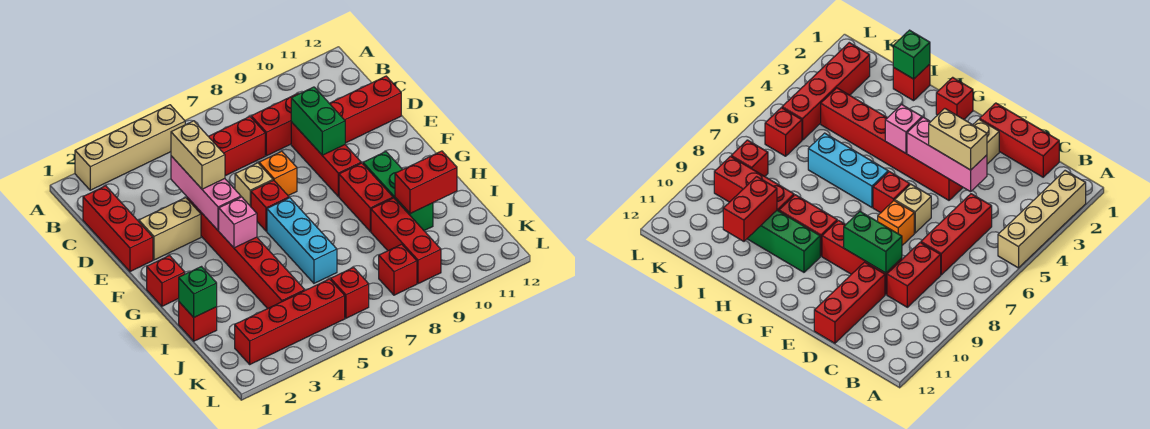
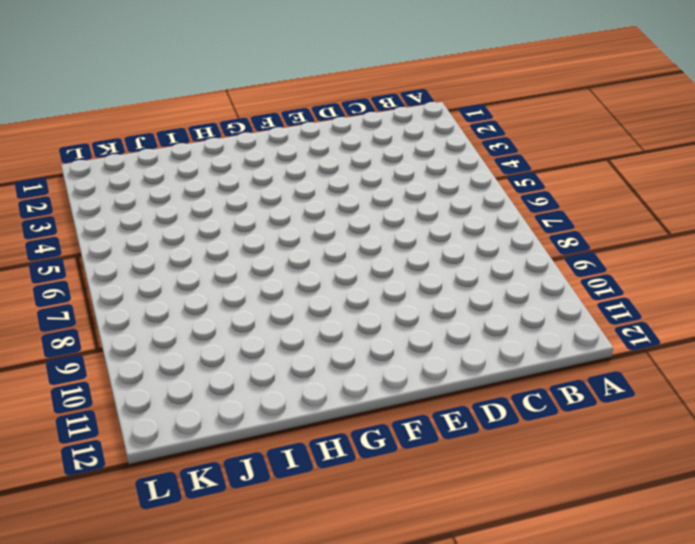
none -> tan brick A2:A5 level 1
none -> red brick C1:E1 level 1
none -> red brick C5:C7 level 1

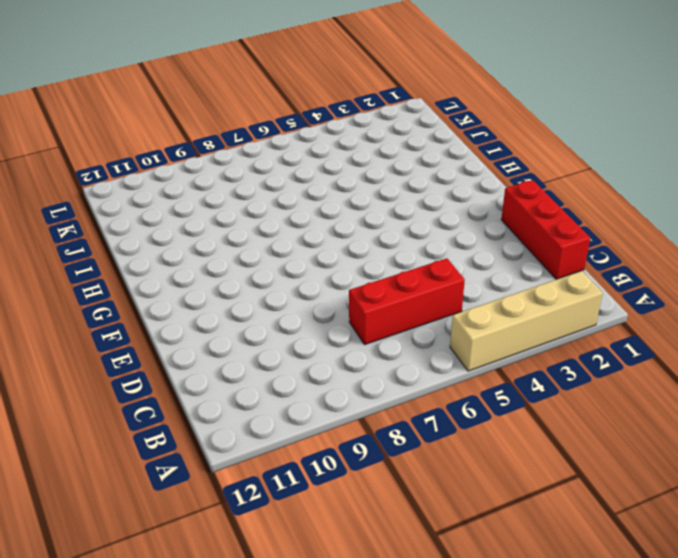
none -> red brick C8:C9 level 1
none -> red brick D9:F9 level 1
none -> red brick D10:D12 level 1

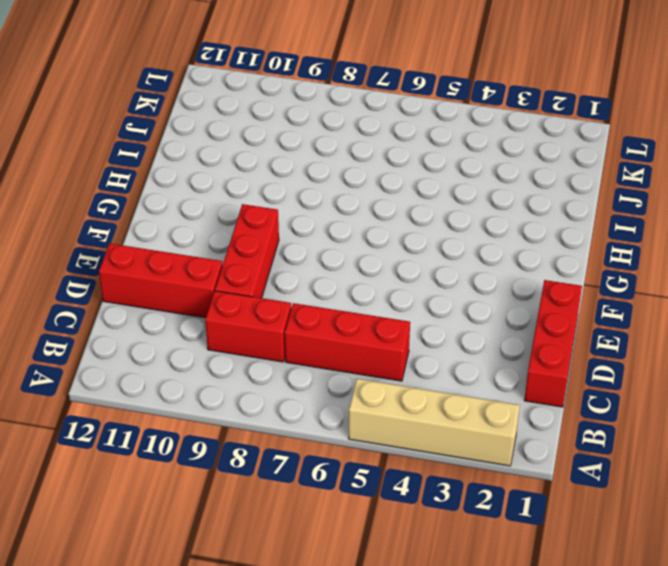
none -> tan brick E2:E3 level 1
none -> red brick E4:J4 level 1
none -> tan brick E6 level 1

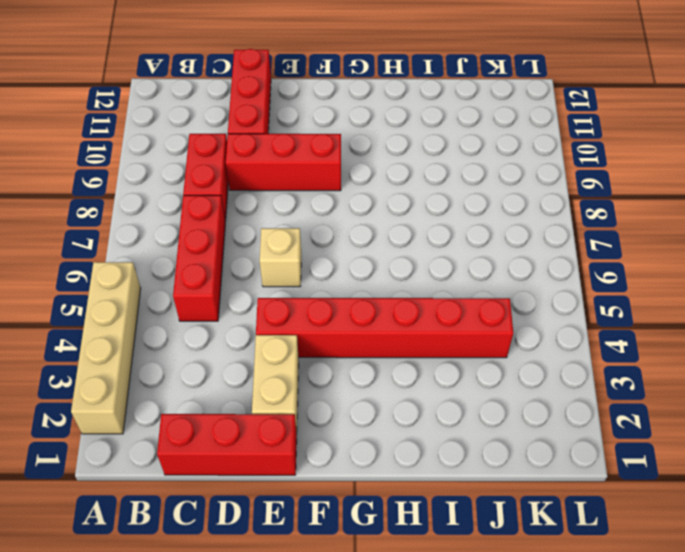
none -> orange brick E7 level 1
none -> red brick F6 level 1
none -> red brick G1 level 1

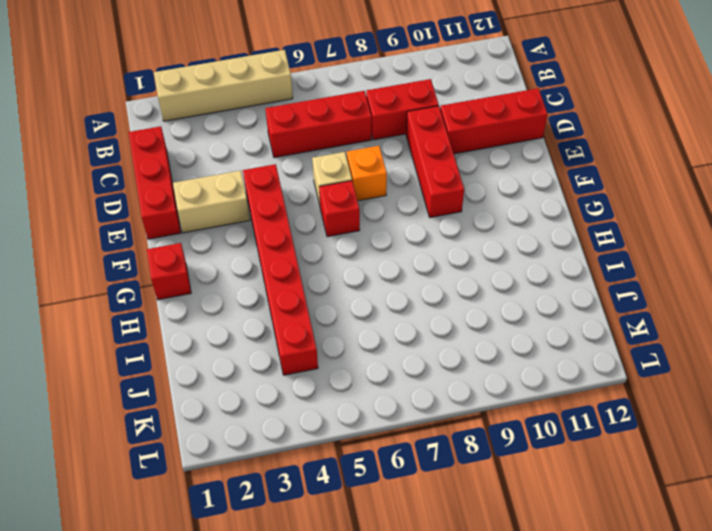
none -> cyan brick G6:I6 level 1
none -> red brick G9:H9 level 1
none -> green brick G10:I10 level 1

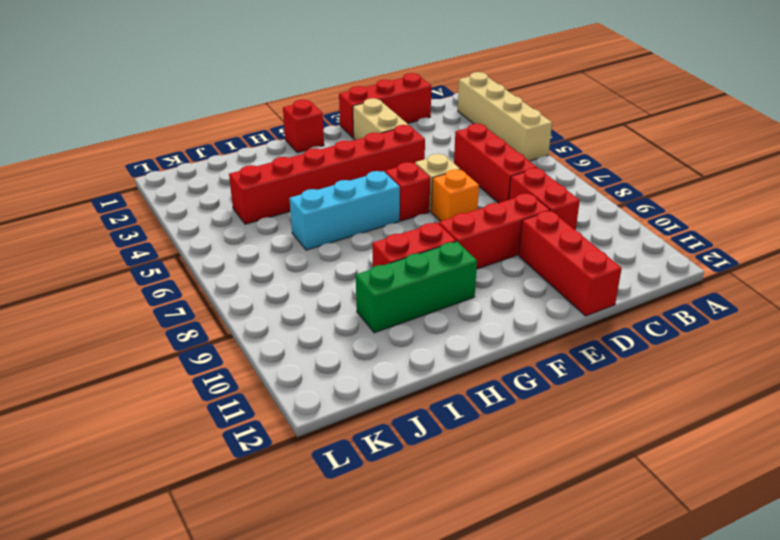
none -> red brick I1 level 1
none -> red brick I9:K9 level 1
none -> red brick K2:K5 level 1

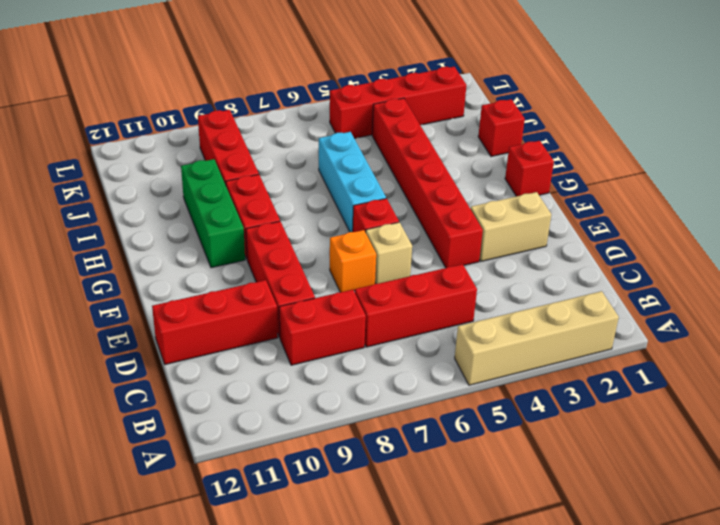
none -> red brick C1:E1 level 1
none -> red brick K6 level 1
none -> red brick K8 level 1

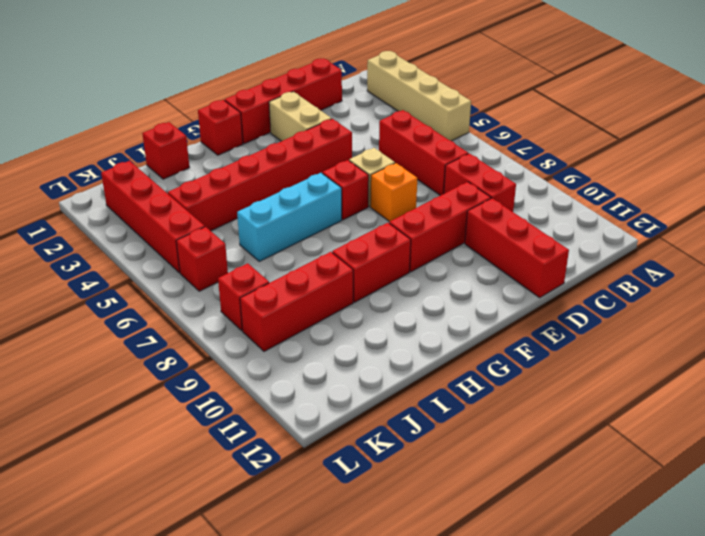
red brick C1:F1 level 1 -> red brick C1:E1 level 1
none -> green brick G10:I10 level 1
none -> pink brick D4:F4 level 2
none -> green brick D9:E9 level 2

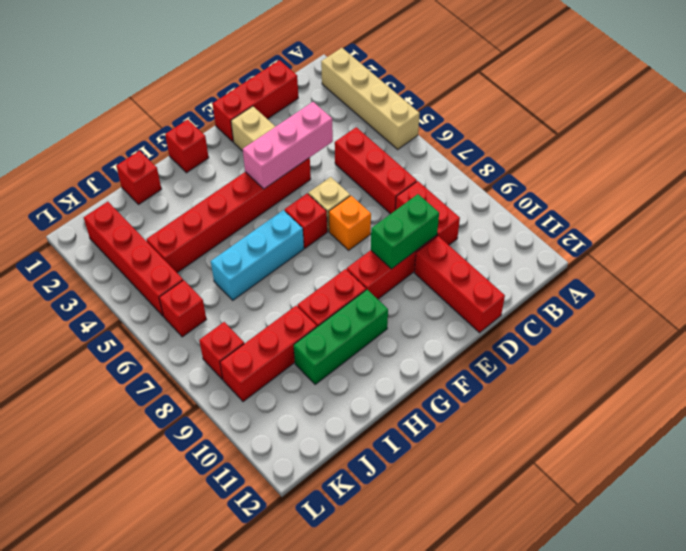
none -> pink brick G4 level 2
none -> green brick I1 level 2
none -> red brick I10:I11 level 2

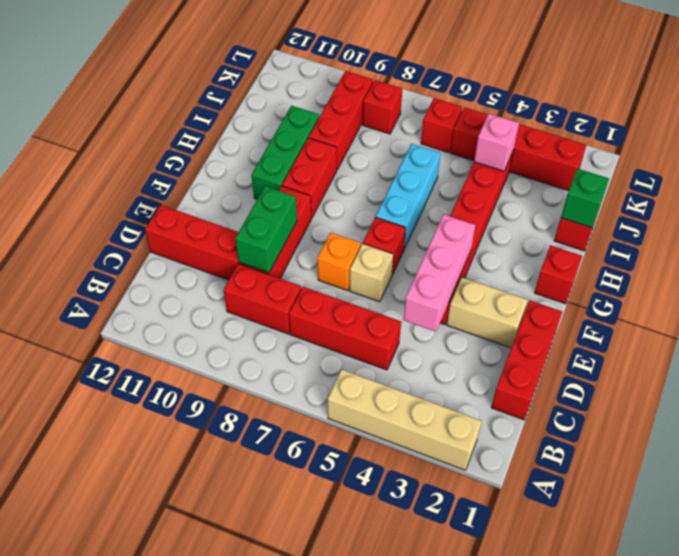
pink brick J4 level 2 -> pink brick G4 level 2
none -> red brick I10:I11 level 2
none -> tan brick D4:E4 level 3

